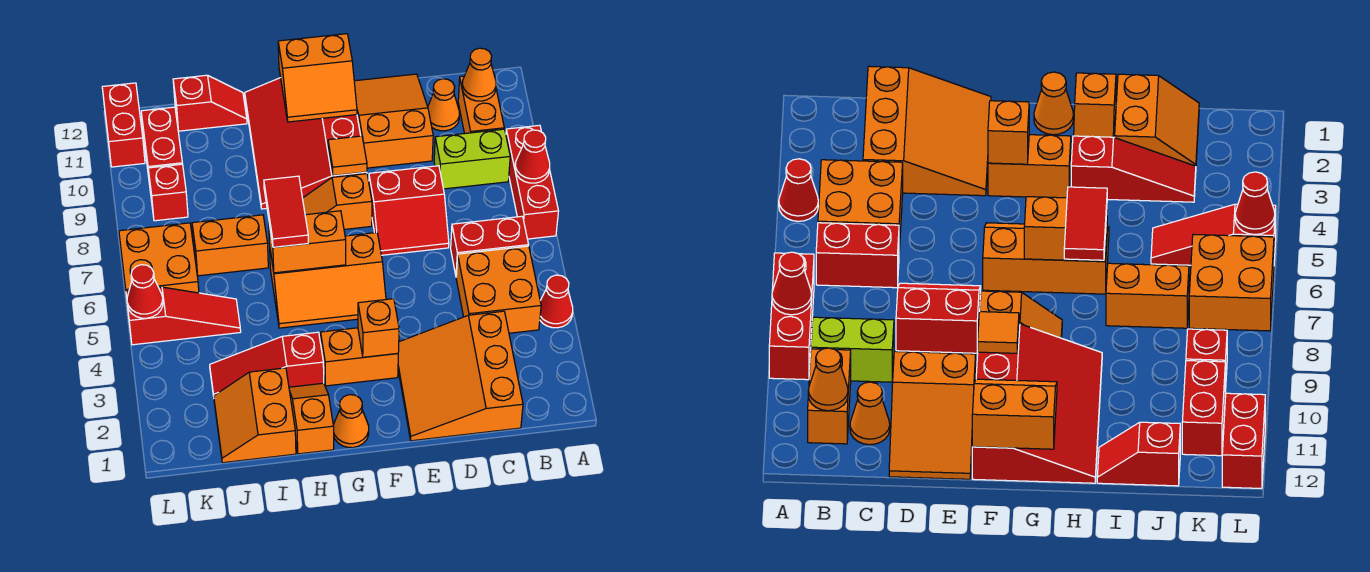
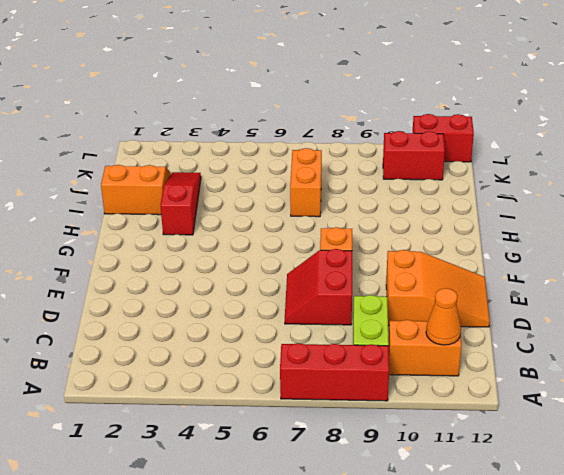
none -> red cone A4 level 1
none -> orange brick B4:C5 level 1
none -> red brick B6:C6 level 1
none -> orange slope C1:E3 level 1 top C

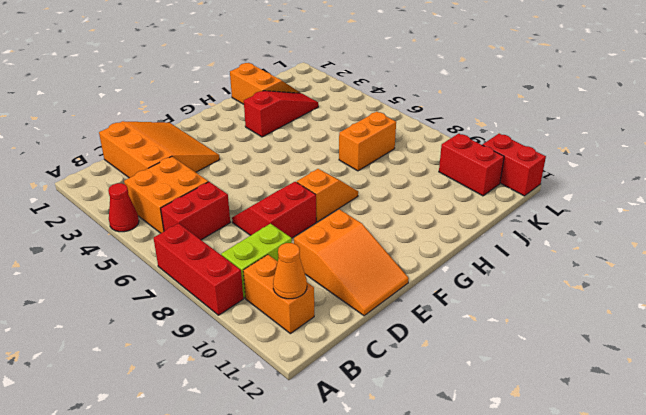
none -> orange cone C11 level 1
none -> orange brick F3:G3 level 1
none -> orange slope F5:H6 level 1 top 6
none -> red slope F9:H12 level 1 top F

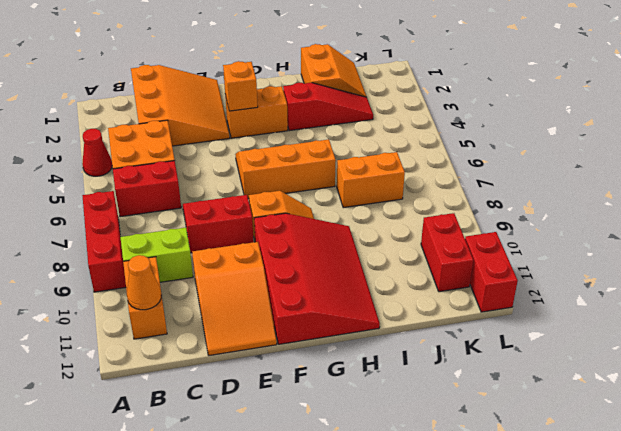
none -> orange cone C11 level 1
none -> orange cone G1 level 1
none -> orange slope H1:H2 level 1 top 1
none -> red slope I12:J12 level 1 top J

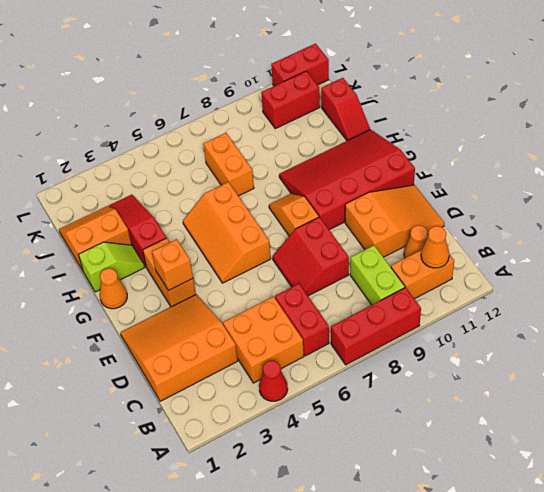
lime slope H1:H2 level 1 top 1 -> orange slope H1:H2 level 1 top 1
none -> red slope J5:L5 level 1 top L
none -> orange brick K6:L7 level 1
none -> red brick K9 level 1
none -> red cone A8 level 2

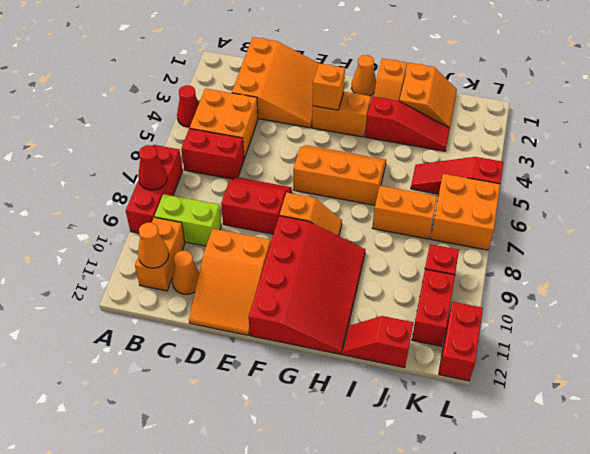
none -> orange tile F9 level 2
none -> orange slope F11:G12 level 2 top 12
none -> orange brick G6:H6 level 2
none -> red cone L5 level 2

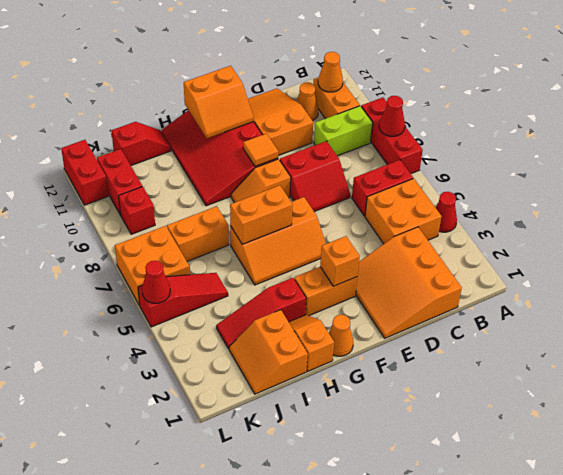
none -> red tile H6:H7 level 3

